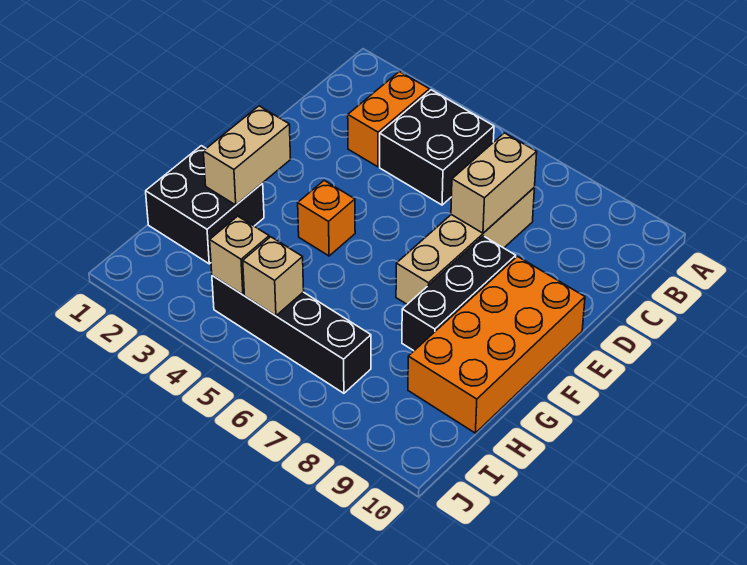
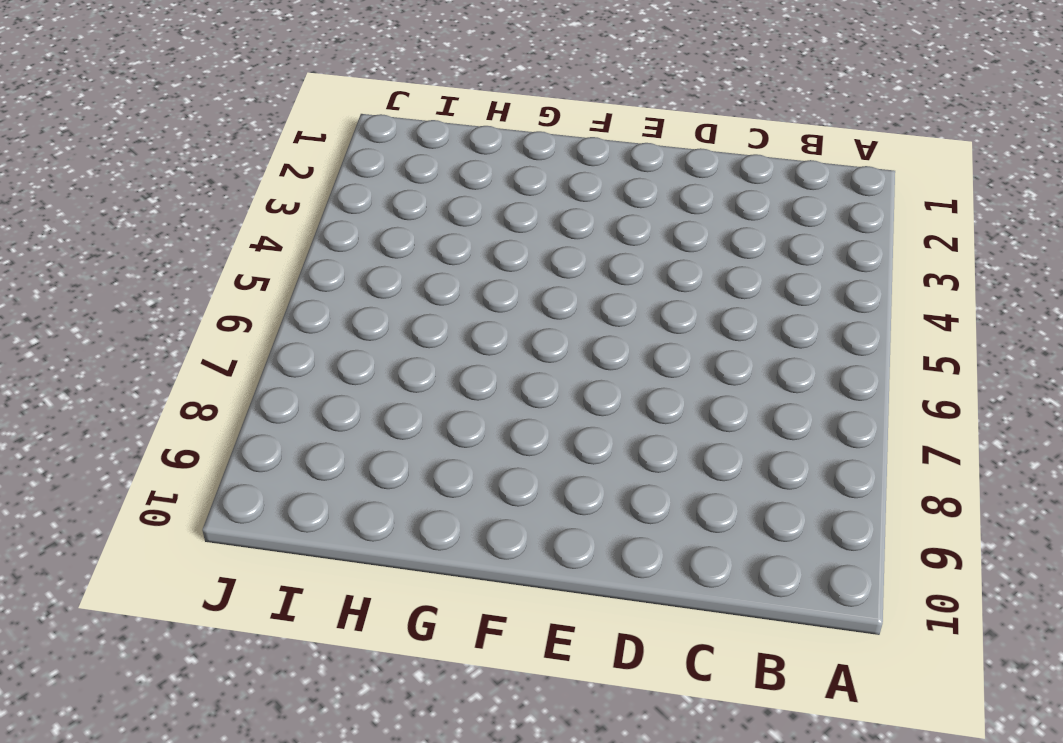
none -> orange brick B3:C3 level 1
none -> black brick B4:C5 level 1
none -> tan brick C7:F7 level 1

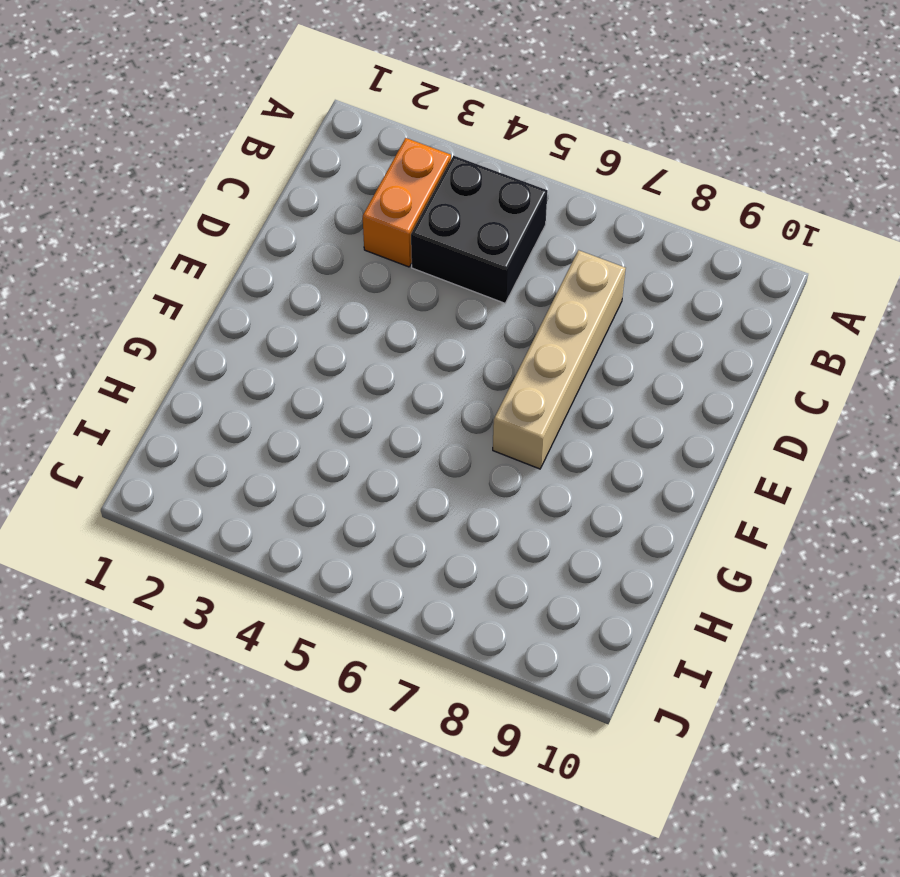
none -> black brick E8:G8 level 1
none -> orange brick E9:H10 level 1
none -> orange brick F4 level 1

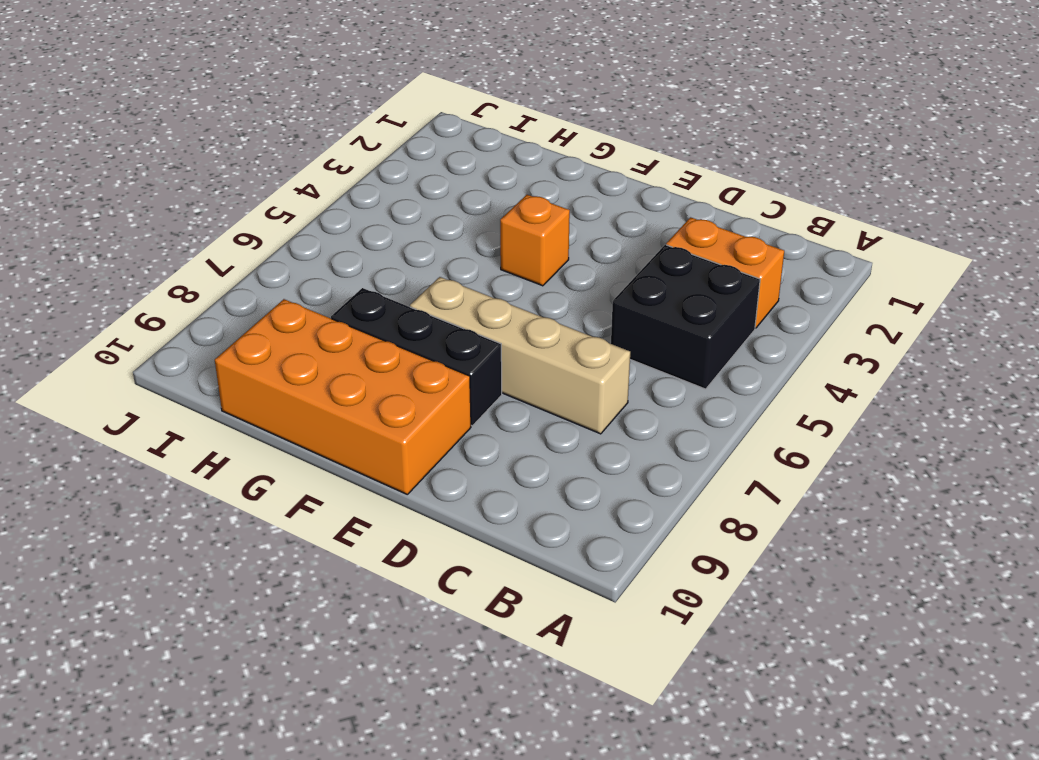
none -> black brick G1:H2 level 1
none -> black brick I4:I7 level 1
none -> tan brick C7:D7 level 2

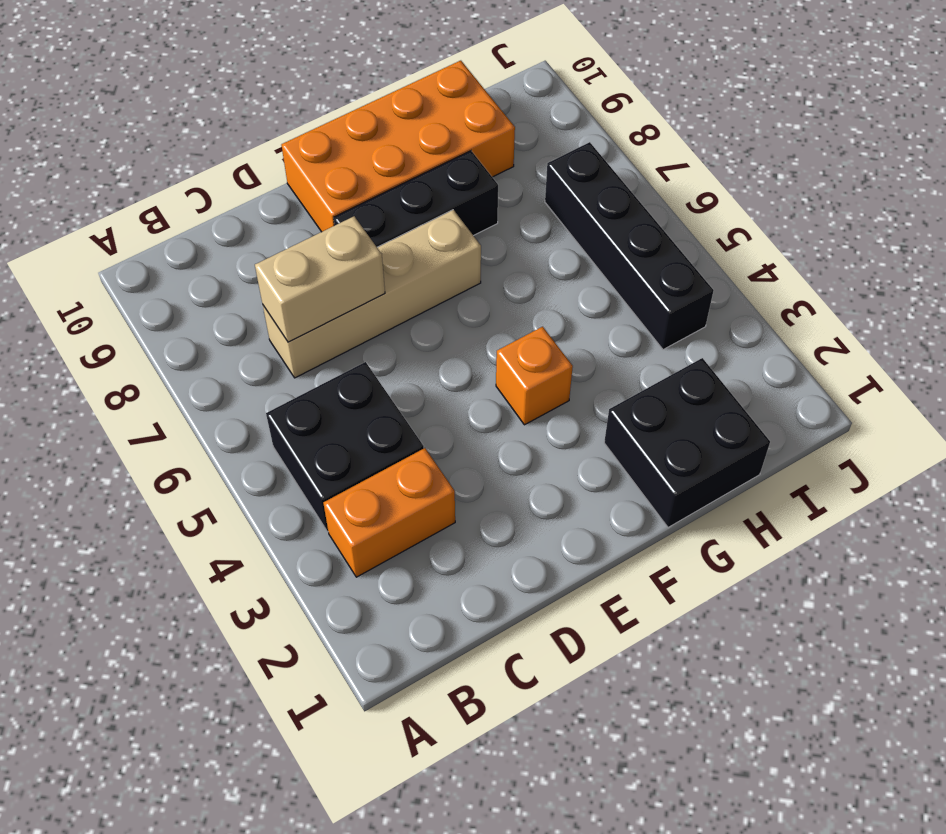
none -> tan brick F2:G2 level 2
none -> tan brick I4 level 2
none -> tan brick I5 level 2

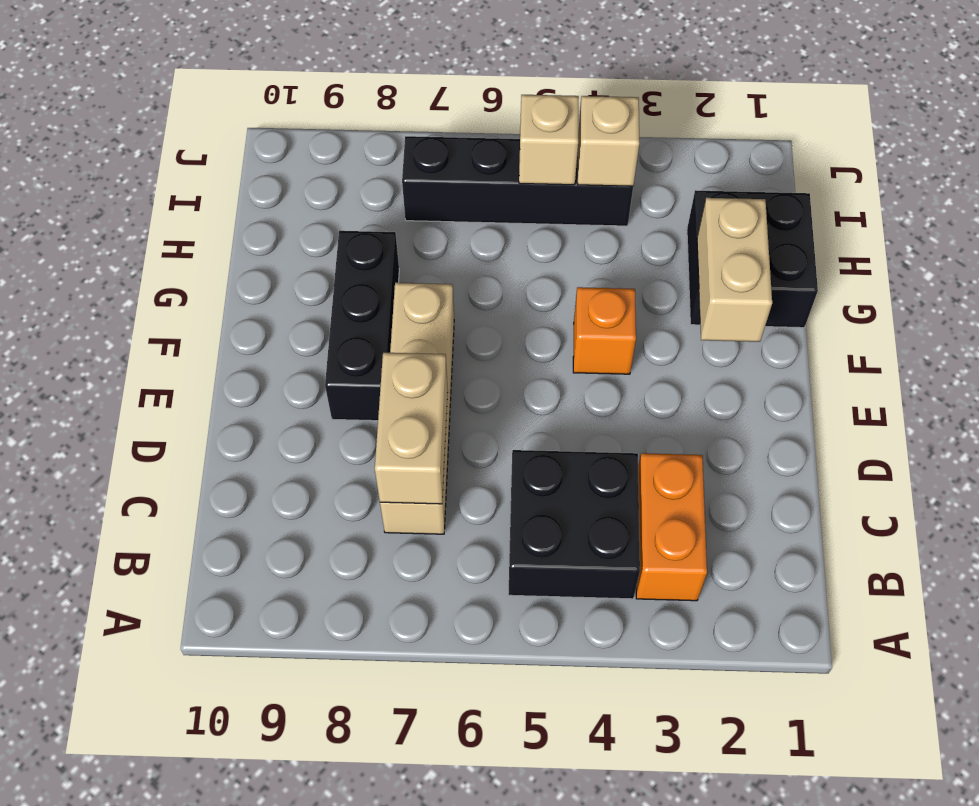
none -> orange brick E9:H10 level 1

